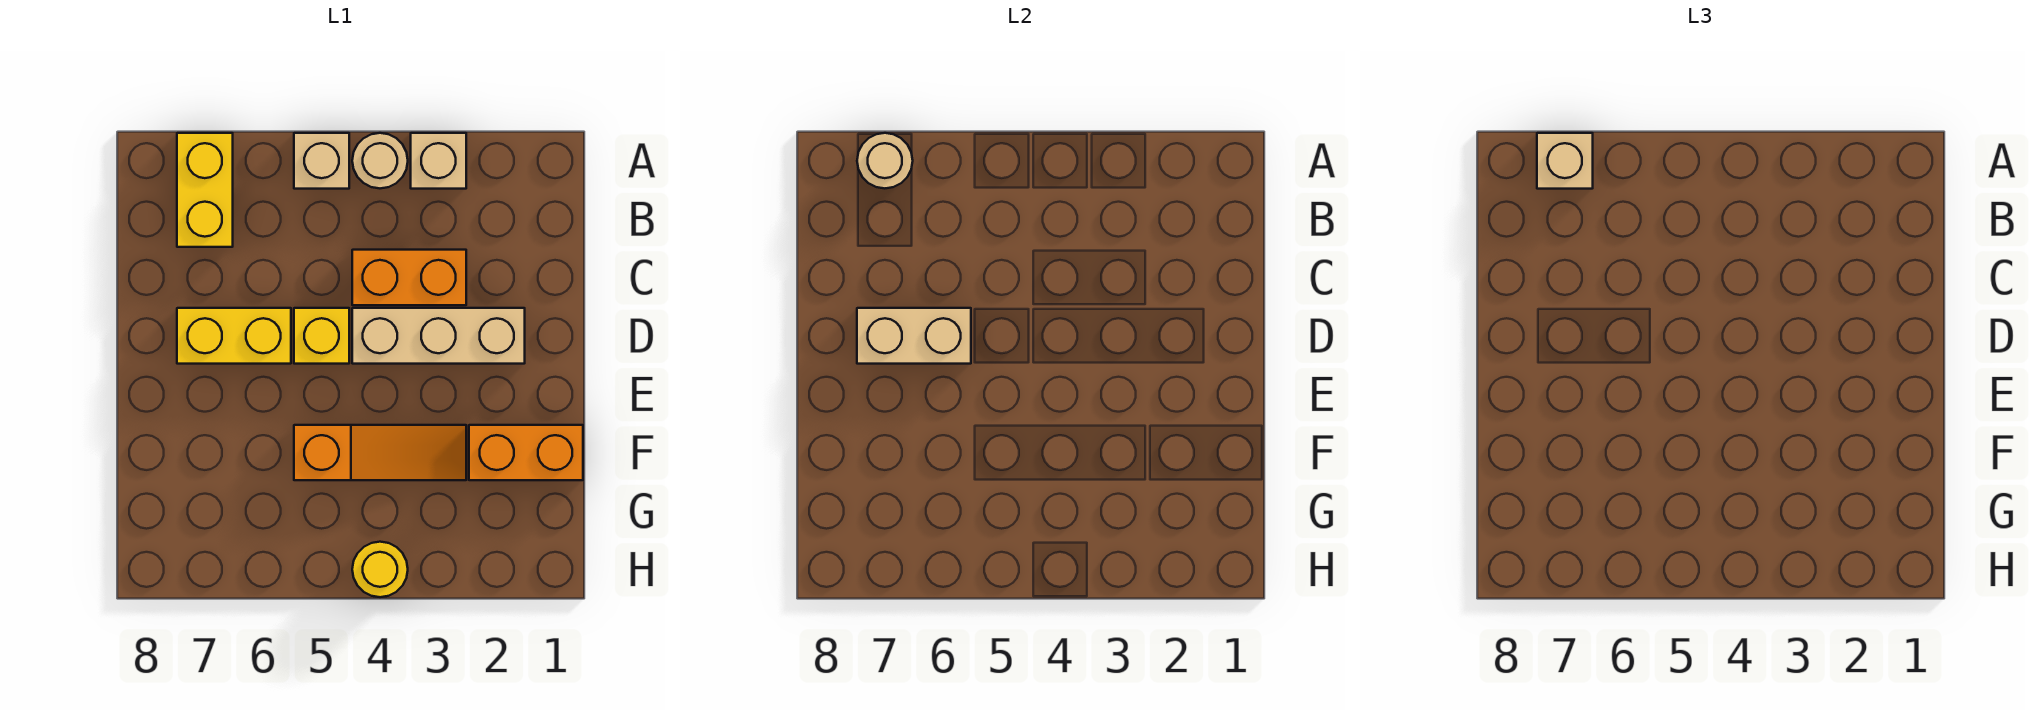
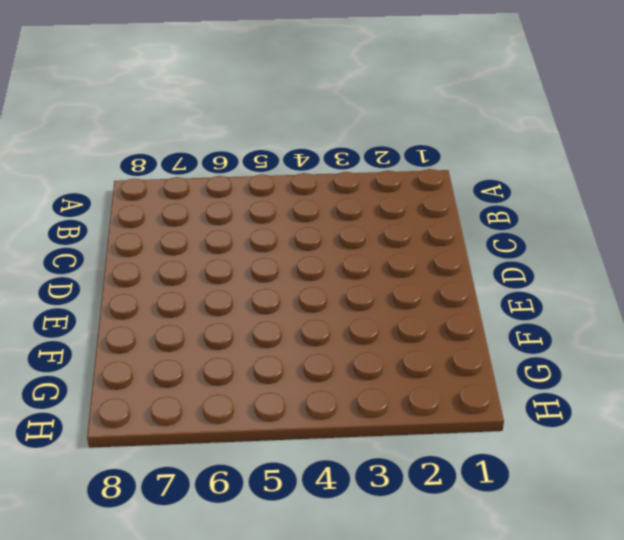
none -> tan brick A3 level 1
none -> tan round brick A4 level 1
none -> tan brick A5 level 1

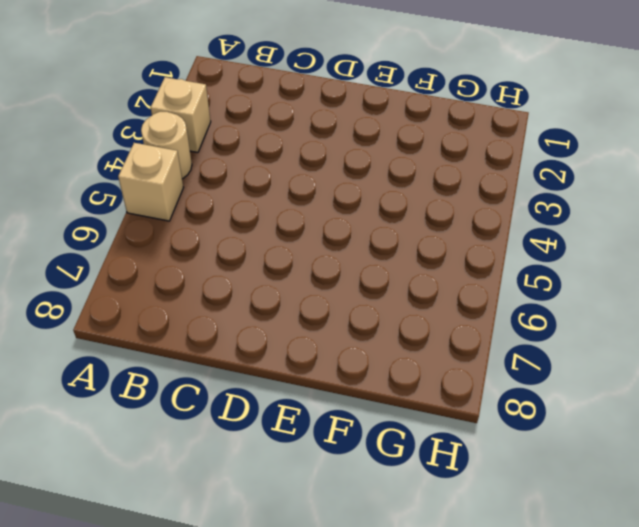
none -> yellow brick A7:B7 level 1
none -> orange brick C3:C4 level 1
none -> tan brick D2:D4 level 1

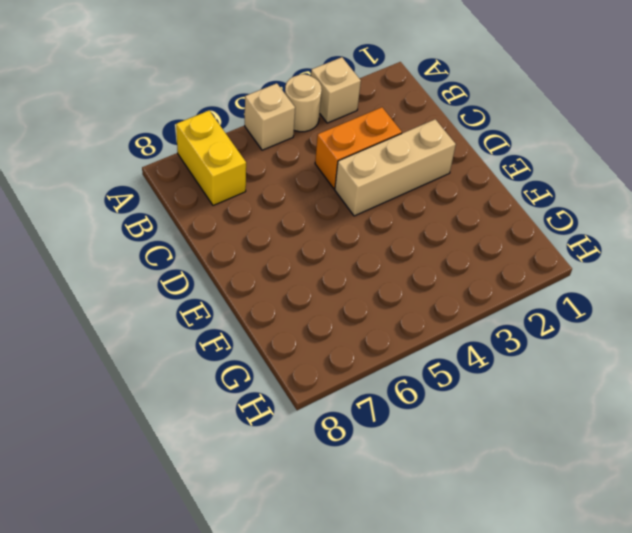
none -> yellow brick D5 level 1
none -> yellow brick D6:D7 level 1
none -> orange brick F1:F2 level 1

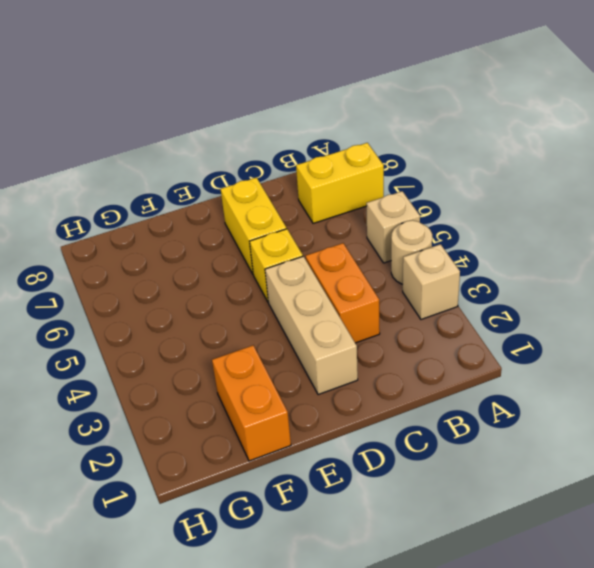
none -> orange slope F3:F5 level 1 top 5
none -> yellow round brick H4 level 1
none -> tan round brick A7 level 2

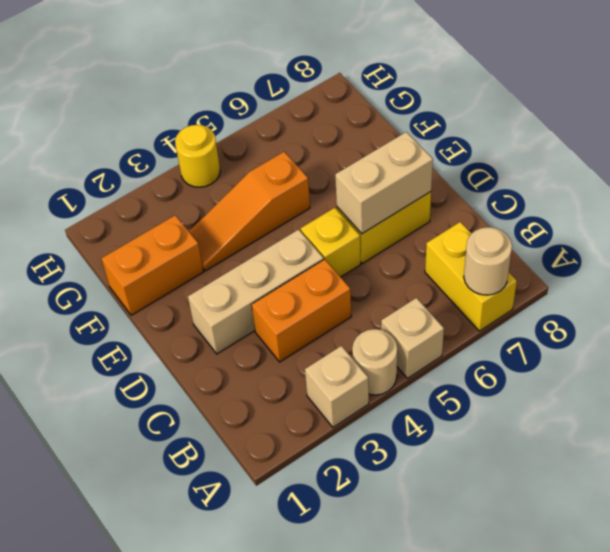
none -> tan brick A7 level 3

